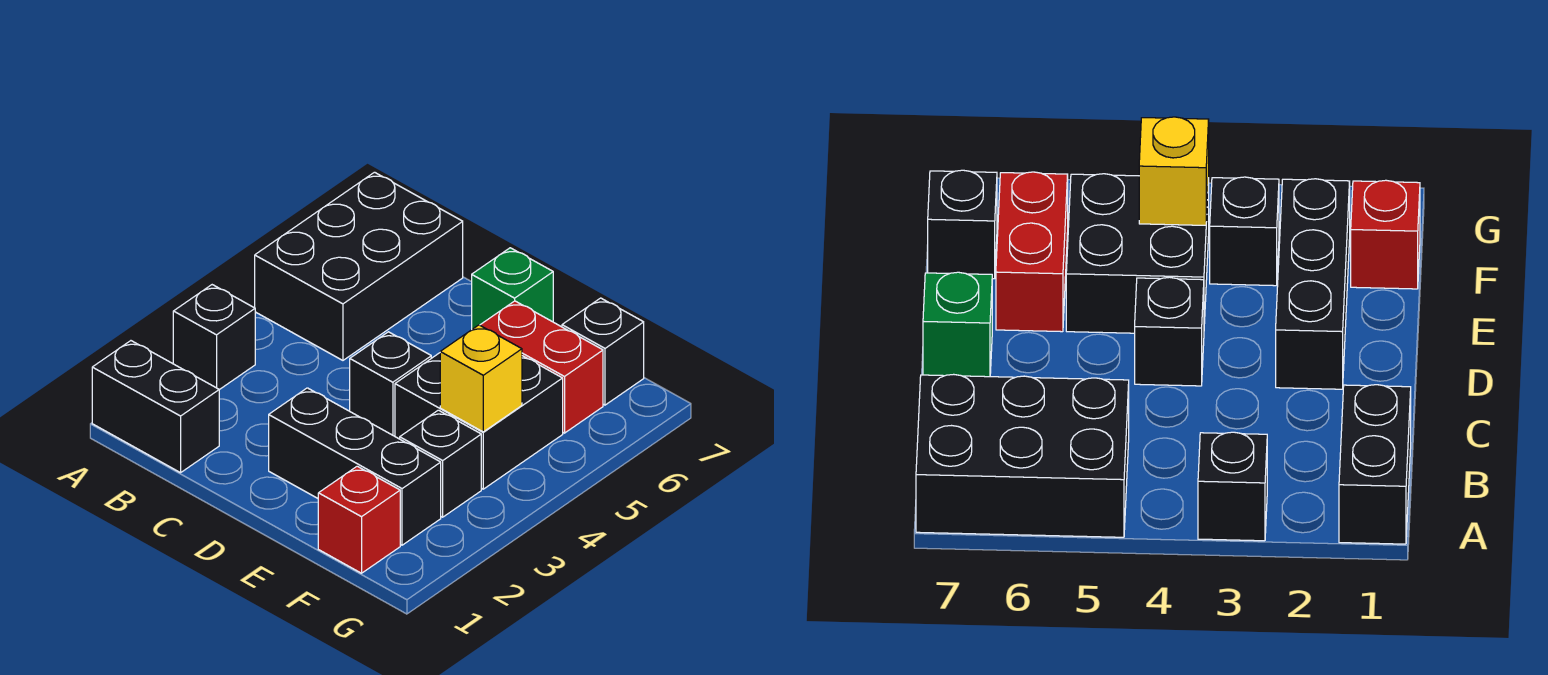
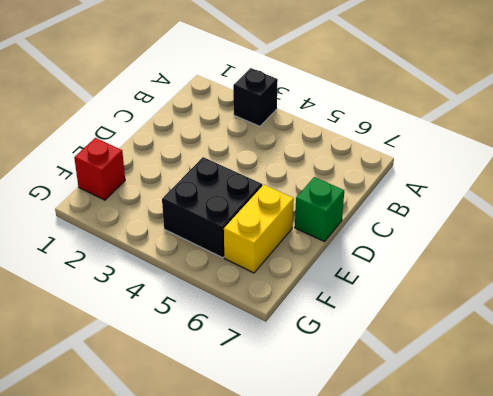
yellow brick E6:F6 level 1 -> red brick E6:F6 level 1
none -> black brick A1:B1 level 1
none -> black brick A5:B7 level 1
none -> black brick D2:F2 level 1

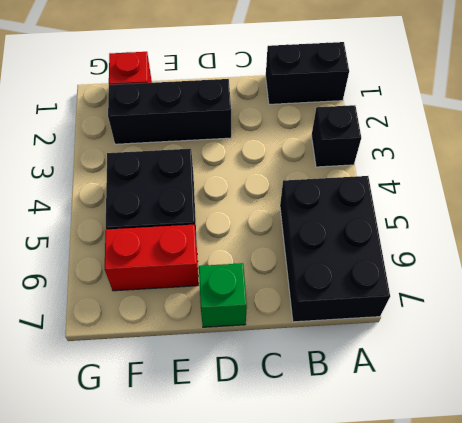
none -> black brick D4 level 1
none -> black brick F3 level 1
none -> black brick F7 level 1

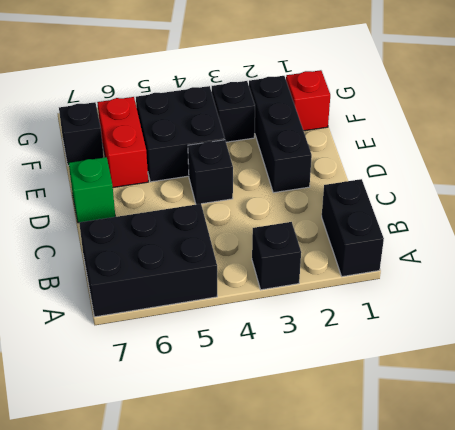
none -> yellow brick F4 level 2

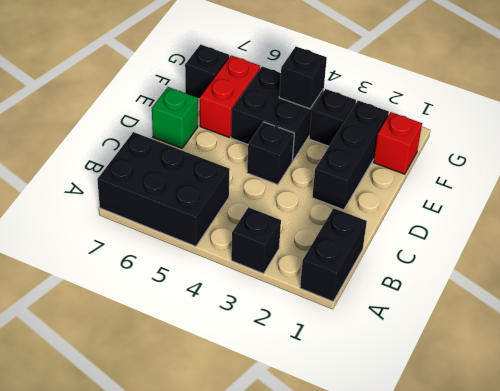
black brick F4 level 2 -> yellow brick F4 level 2

